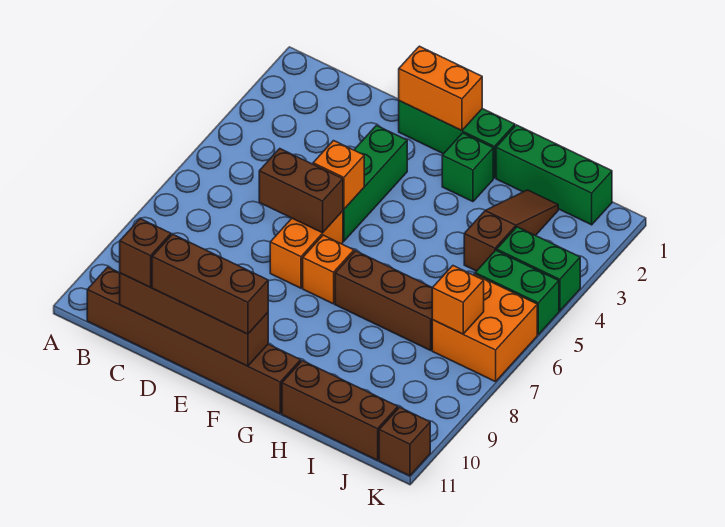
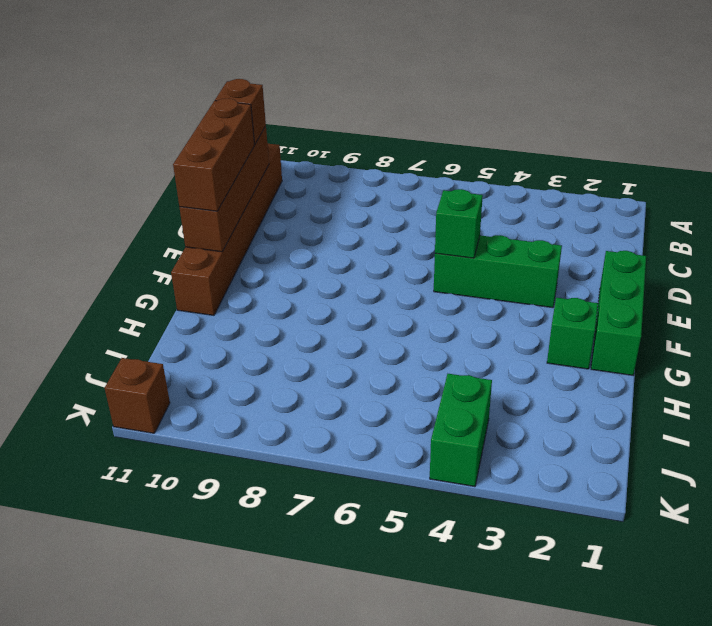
green brick E5 level 2 -> orange brick E5 level 2
none -> orange brick E6:E7 level 1
none -> orange brick F7 level 1
none -> brown brick G7:I7 level 1

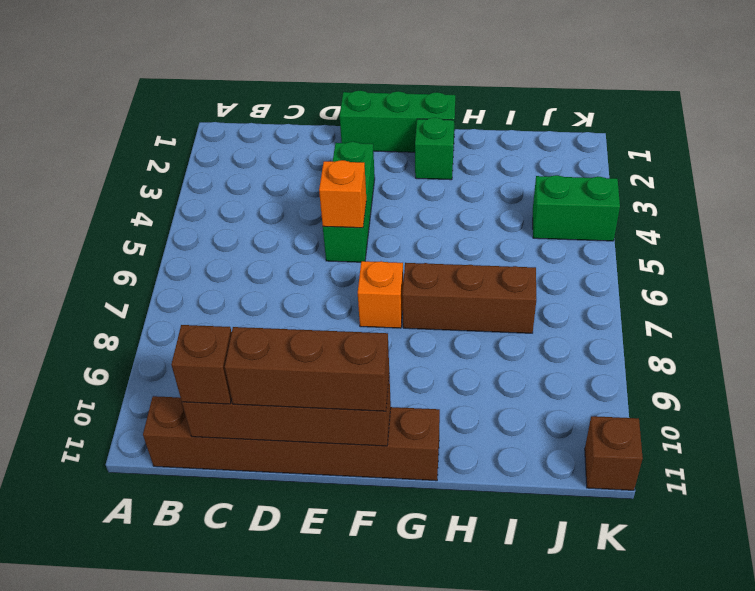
none -> orange brick E6:E7 level 1
none -> green brick H1:J1 level 1
none -> brown brick H11:J11 level 1

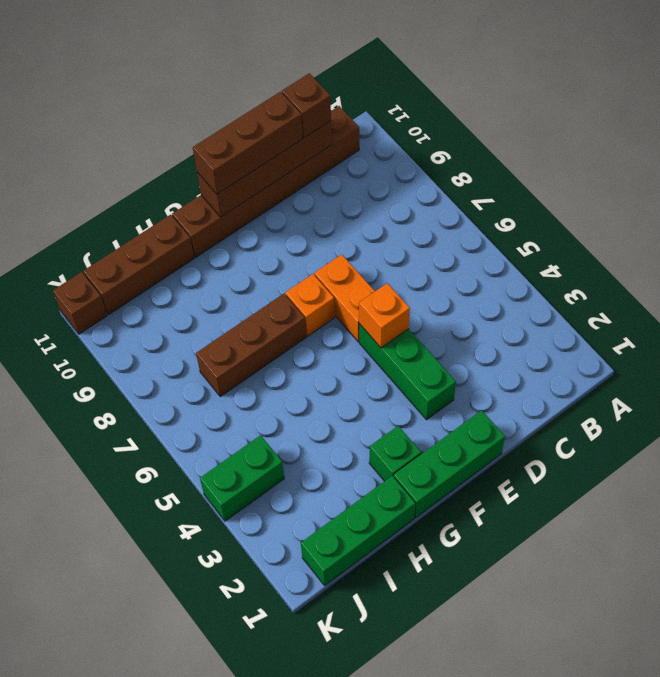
none -> brown slope I2:I4 level 1 top 4
none -> green brick J5:K5 level 1
none -> orange brick J6:K7 level 1

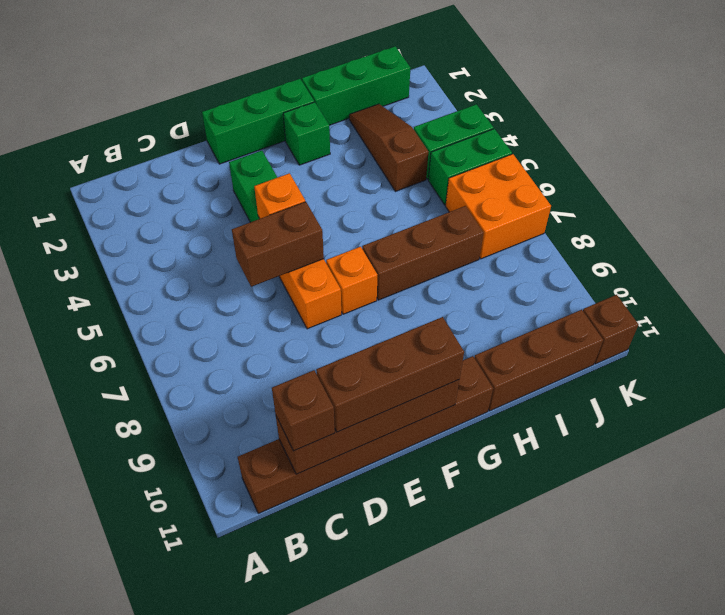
none -> orange brick E1:F1 level 2
none -> orange brick J7 level 2

